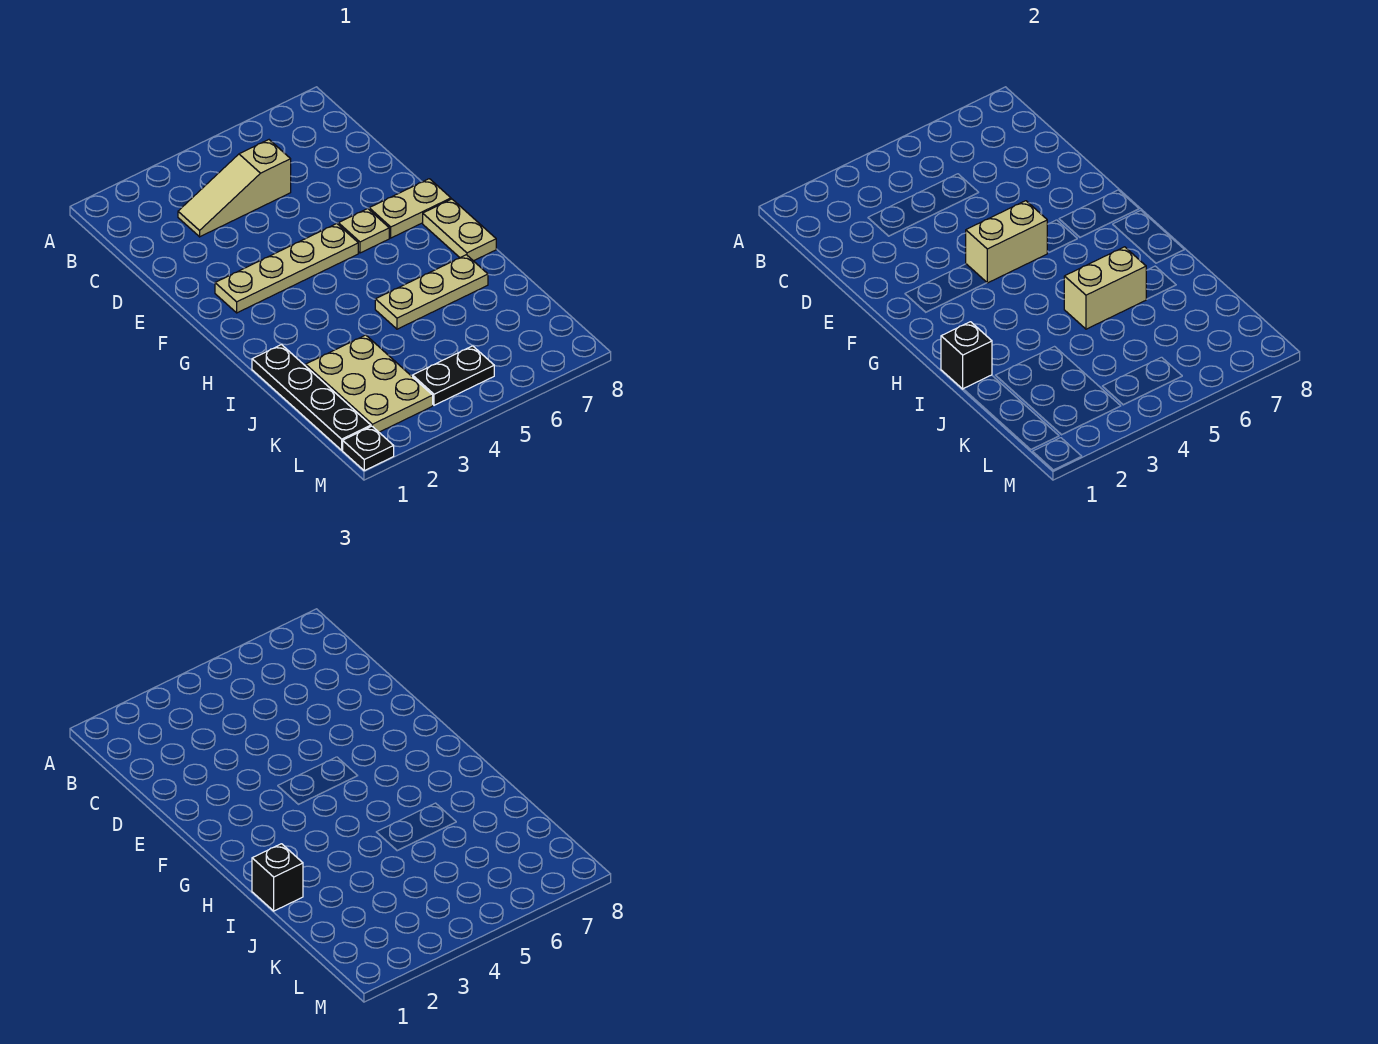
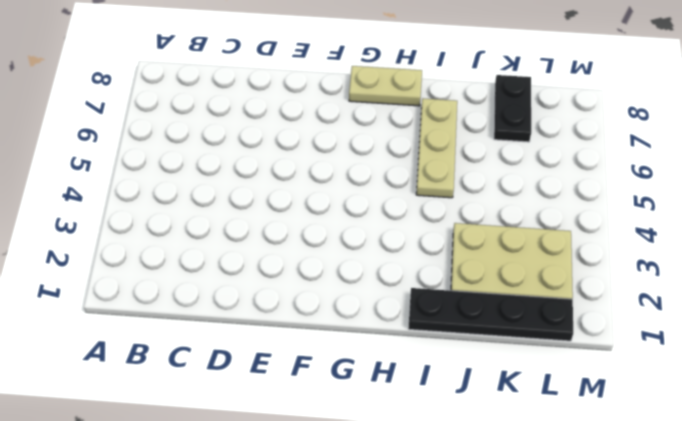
black plate K7:K8 level 1 -> black plate L4:L5 level 1
none -> tan slope C3:C5 level 1 top 5
none -> tan plate F2:F5 level 1
none -> tan plate F6 level 1

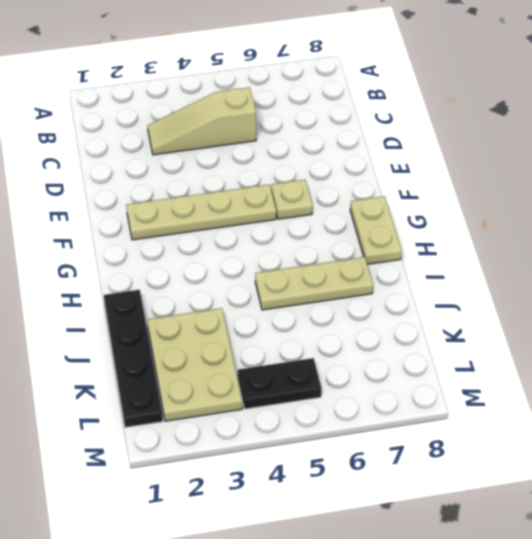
none -> tan plate F7:F8 level 1
none -> black plate M1 level 1
none -> tan brick F4:F5 level 2

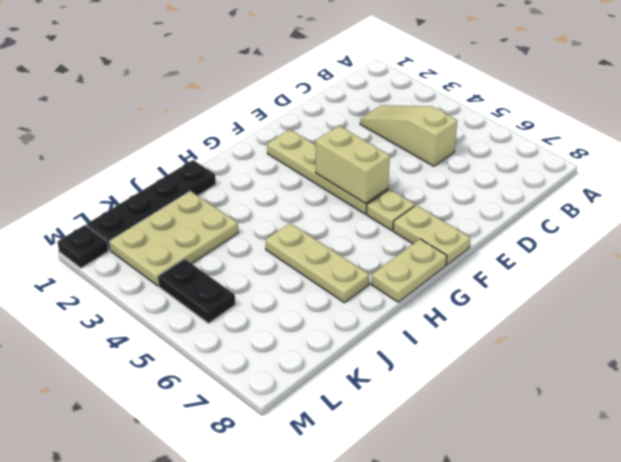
none -> black brick I1 level 2
none -> tan brick I5:I6 level 2
none -> black brick I1 level 3

